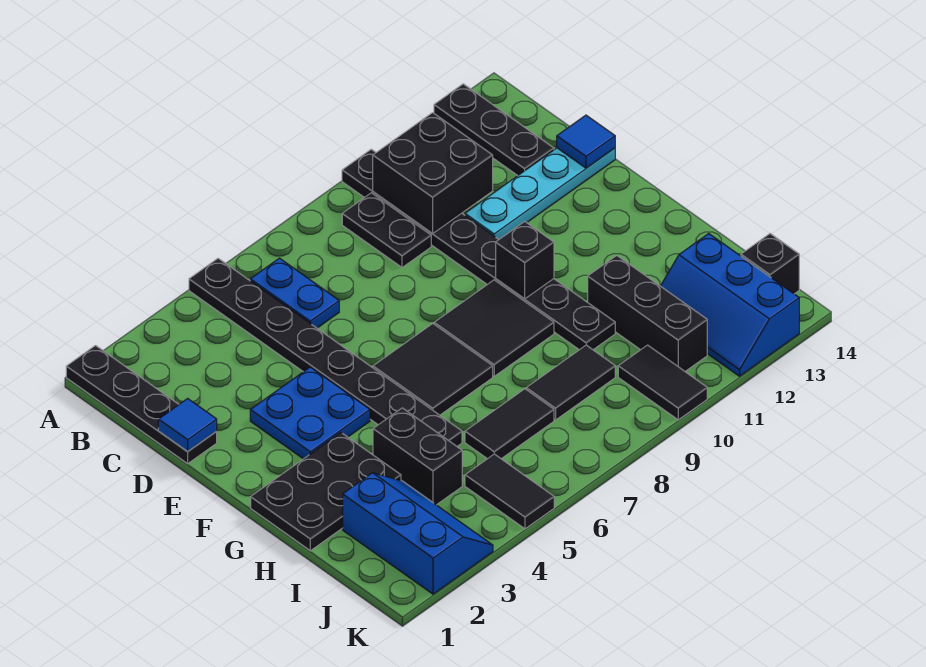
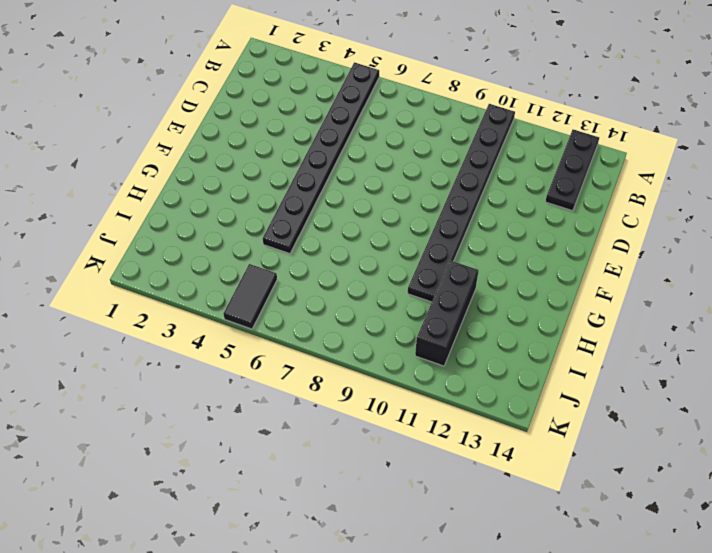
none -> black plate A1:D1 level 1
none -> blue plate B6:C6 level 1
none -> black plate B9:C9 level 1

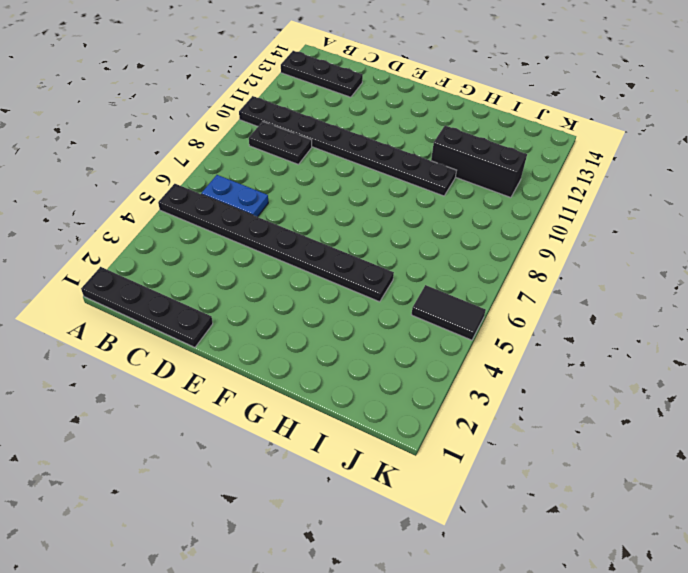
none -> cyan plate D11:D14 level 1
none -> blue plate E3:F4 level 1
none -> black tile F6:G7 level 1

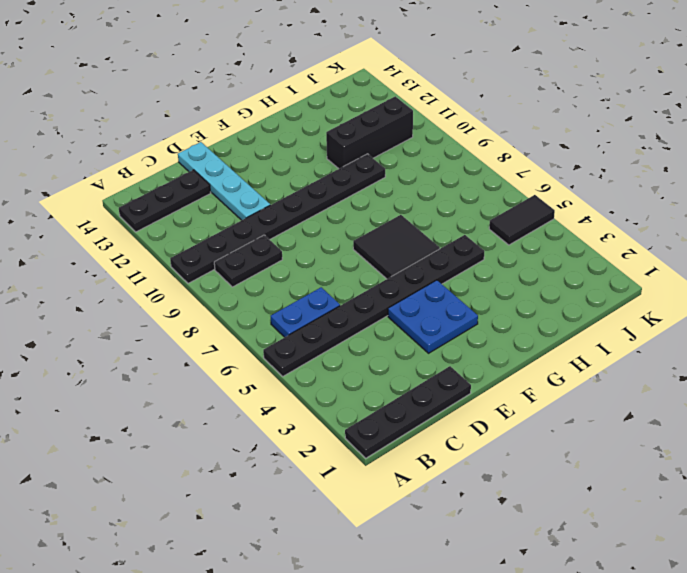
none -> black tile F8:G9 level 1
none -> black plate G1:H3 level 1
none -> black brick H4:I4 level 1

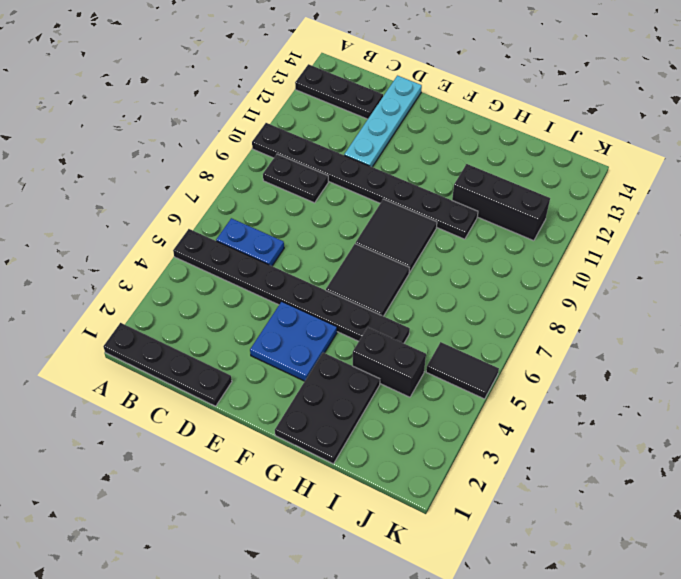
none -> blue slope I2:K3 level 1 top 2
none -> black tile I6:I7 level 1
none -> black tile I8:I9 level 1

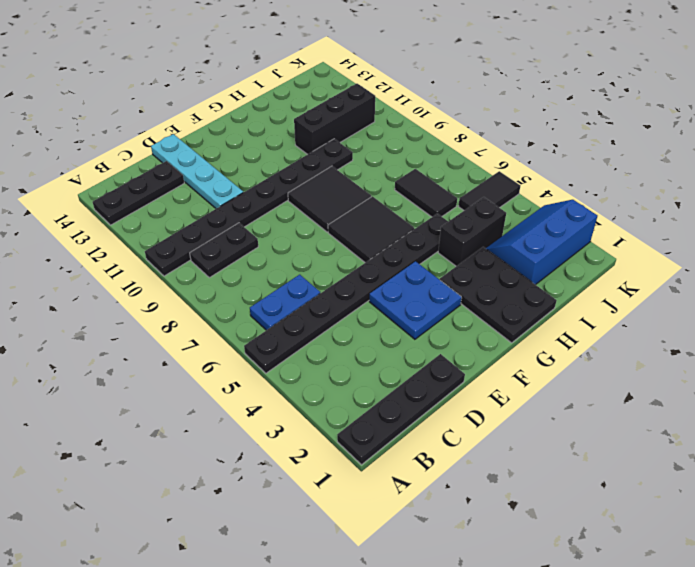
none -> black tile I8:I9 level 1
none -> blue slope I12:K13 level 1 top 13
none -> black tile J10:K10 level 1

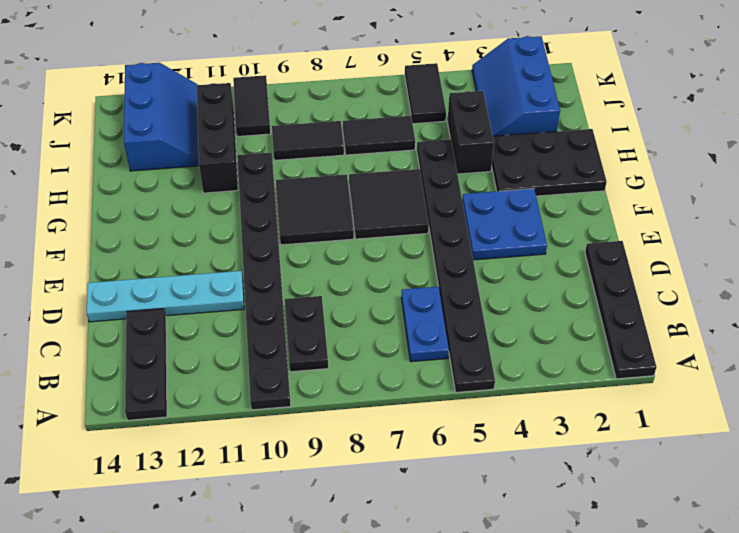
none -> black brick J14 level 1
none -> black brick B10:C11 level 2
none -> blue tile D1 level 2

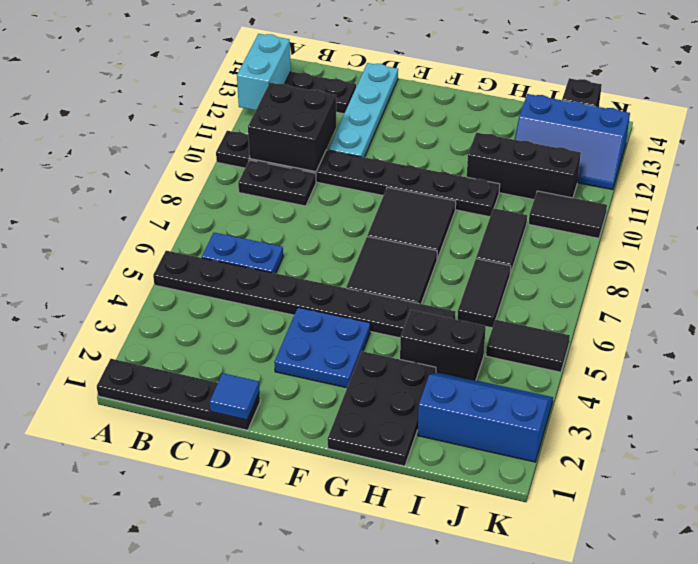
cyan brick A12:A13 level 2 -> none
none -> blue tile D14 level 2
none -> black brick F10 level 2

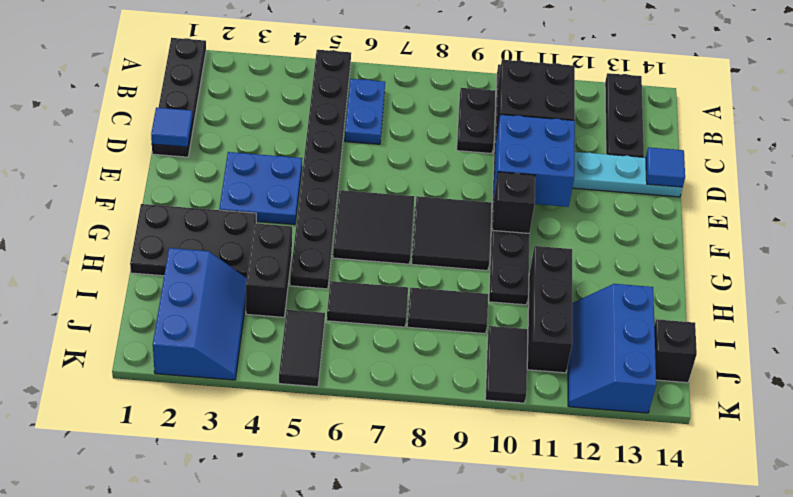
blue brick D10:E11 level 2 -> none

